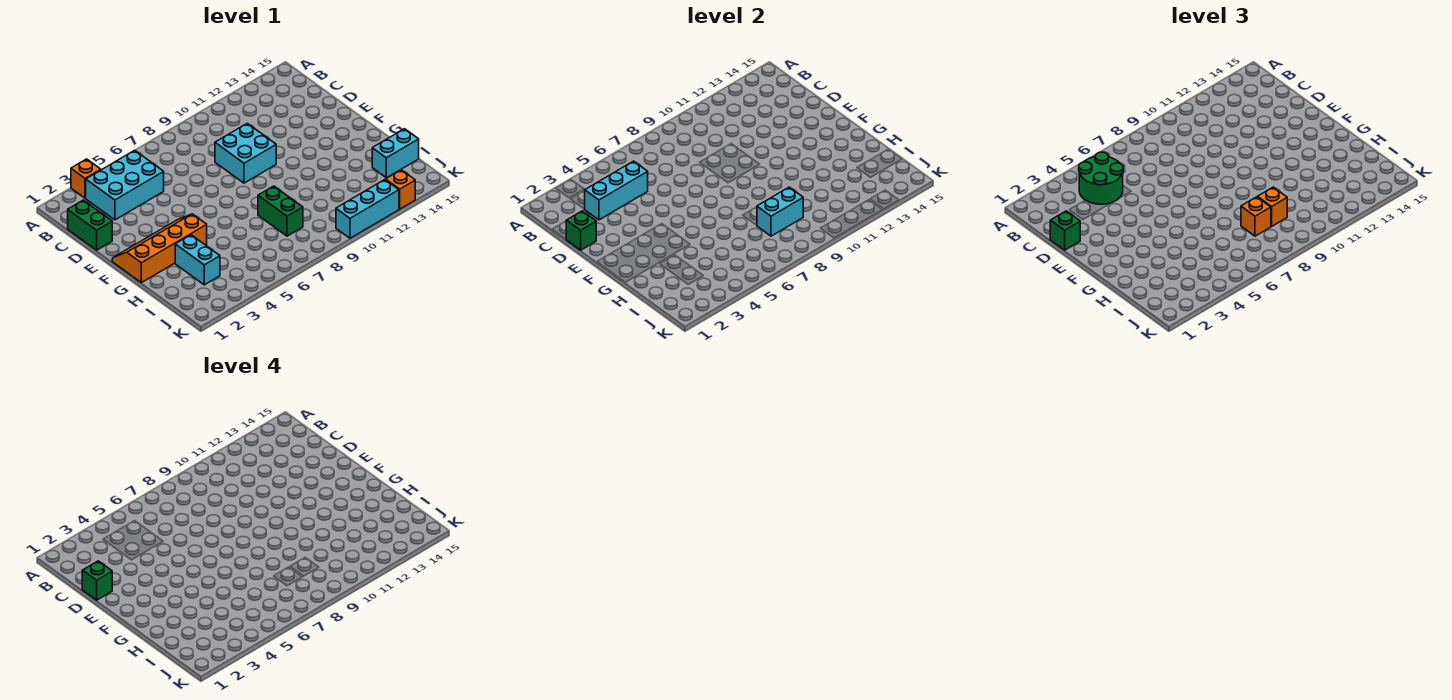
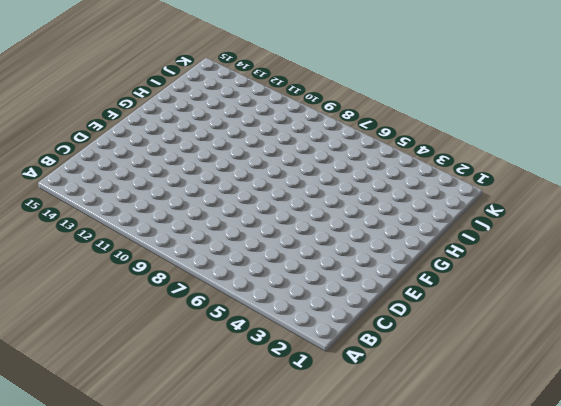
none -> orange brick A3 level 1
none -> cyan brick B3:C5 level 1
none -> green brick C1:D1 level 1

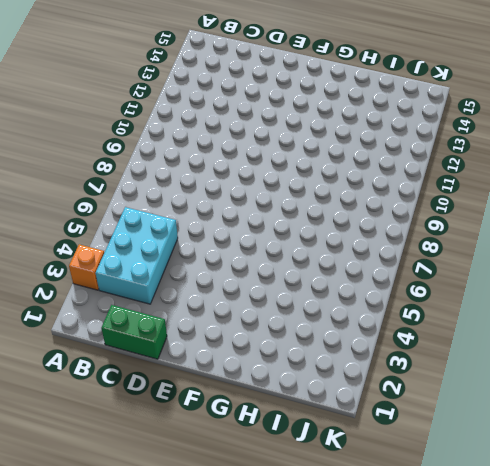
none -> cyan brick D9:E10 level 1
none -> orange slope F1:G4 level 1 top G
none -> cyan brick H3:I3 level 1

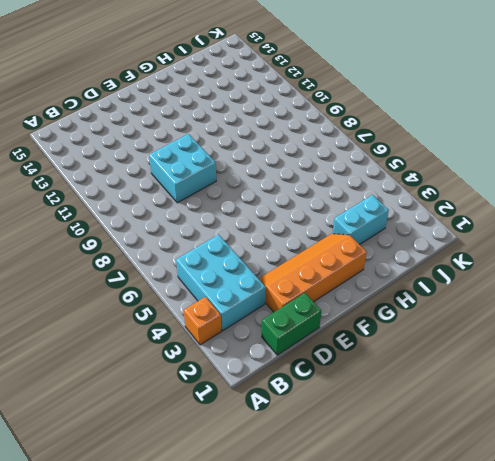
orange slope D2:G3 level 1 top 2 -> orange slope F1:G4 level 1 top G
none -> green brick H8:I8 level 1
none -> cyan brick I14:I15 level 1
none -> cyan brick K10:K12 level 1

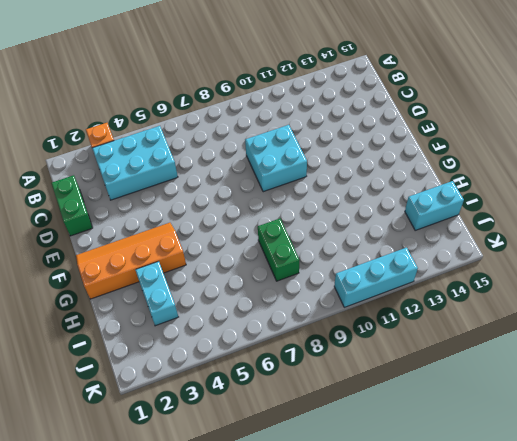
none -> orange brick K13 level 1
none -> cyan brick C3:C5 level 2
none -> green brick D1 level 2

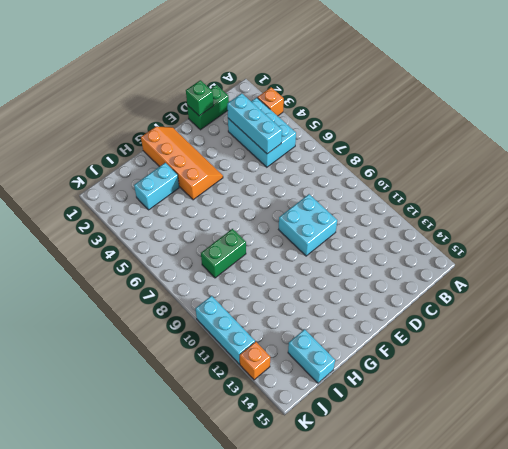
none -> cyan brick I8:I9 level 2
none -> green round brick B4:C5 level 3
none -> green brick D1 level 3

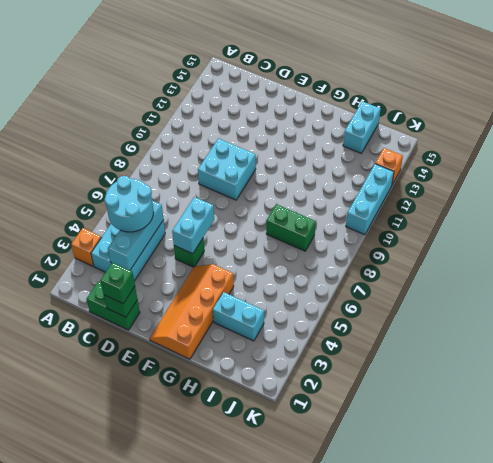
cyan round brick B4:C5 level 3 -> green round brick B4:C5 level 3
green brick E5 level 1 -> green brick D1 level 4
cyan brick E5:E6 level 2 -> cyan brick I8:I9 level 2
none -> orange brick I8 level 3
none -> orange brick I9 level 3

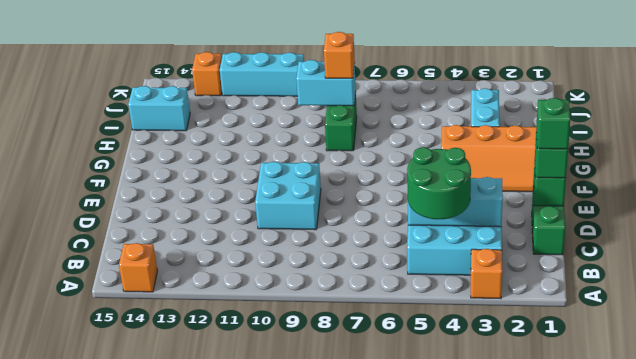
orange brick A14 level 1 -> orange brick I9 level 3

